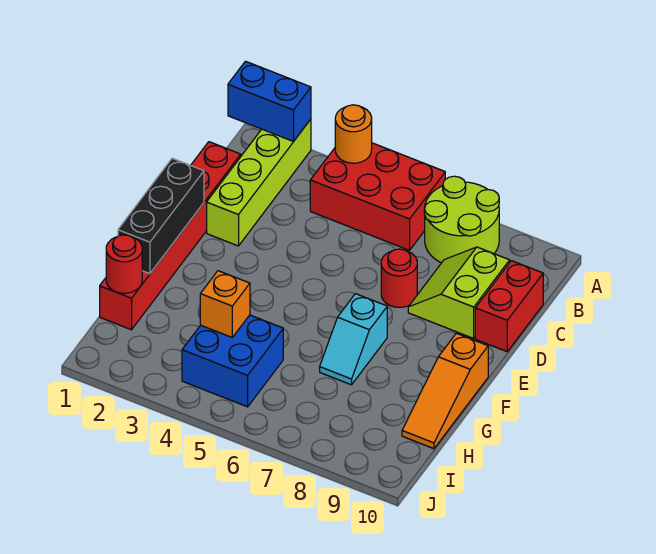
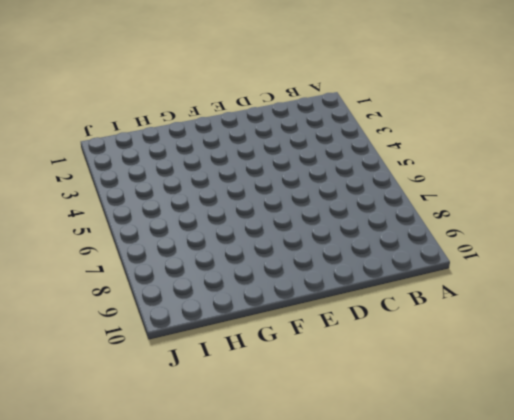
none -> lime brick A2:D2 level 1
none -> red brick A4:B6 level 1
none -> lime round brick A7:B8 level 1

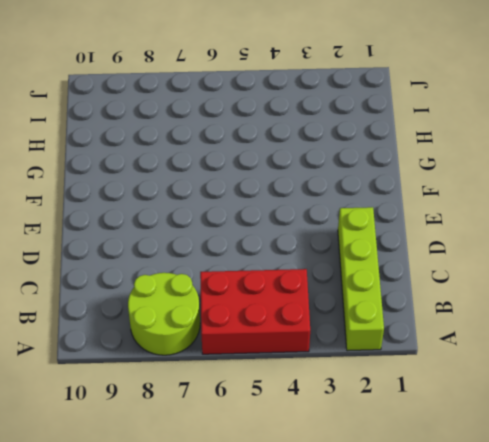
none -> red brick C1:H1 level 1
none -> lime slope C8:D9 level 1 top 9
none -> red brick C10:D10 level 1

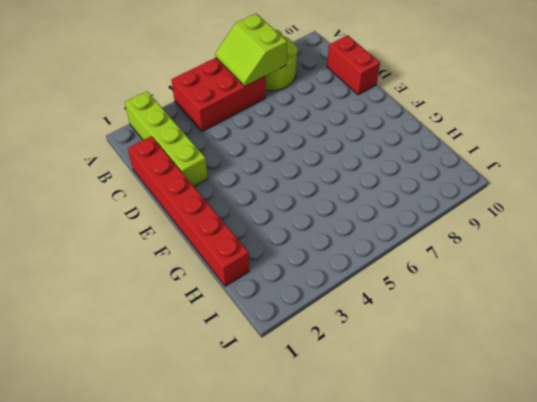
lime slope A6:B7 level 2 top 7 -> lime slope C8:D9 level 1 top 9
none -> red round brick D7 level 1
none -> cyan slope F7:G7 level 1 top F
none -> orange slope F10:H10 level 1 top F

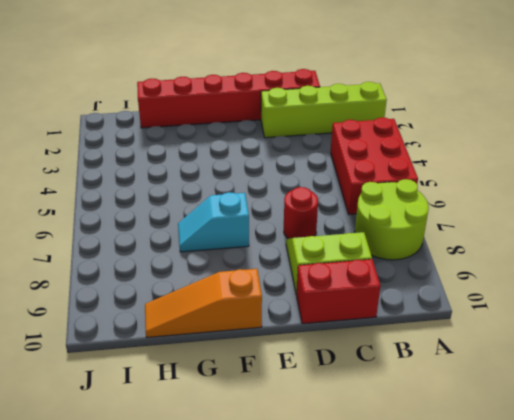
none -> blue brick H4:I5 level 1
none -> blue brick A1:A2 level 2
none -> orange round brick A4 level 2

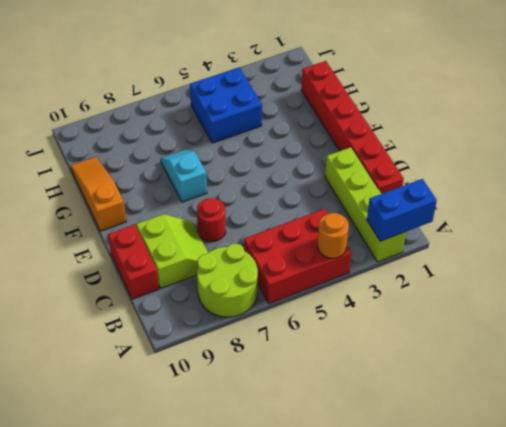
none -> black brick E1:G1 level 2
none -> red round brick H1 level 2
none -> orange brick H4 level 2

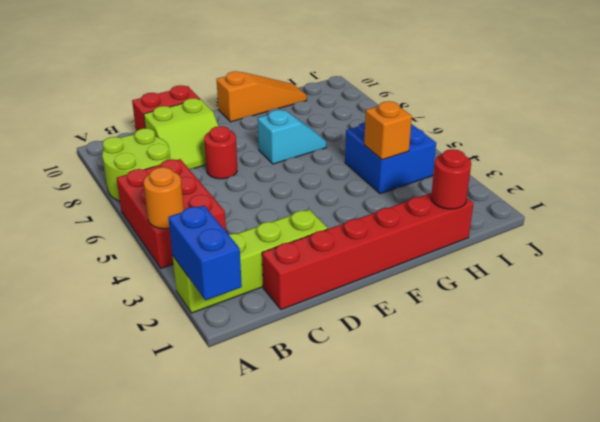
none -> black brick E1:G1 level 2

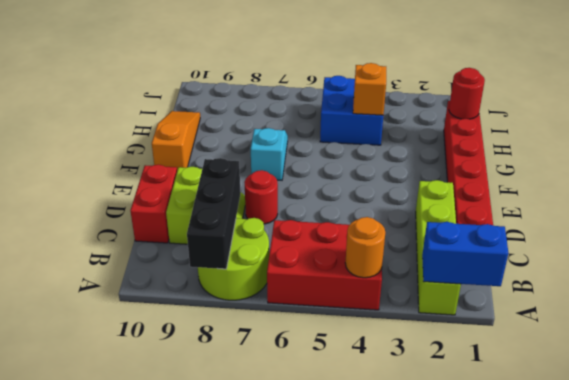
black brick A8:C8 level 2 -> black brick E1:G1 level 2

